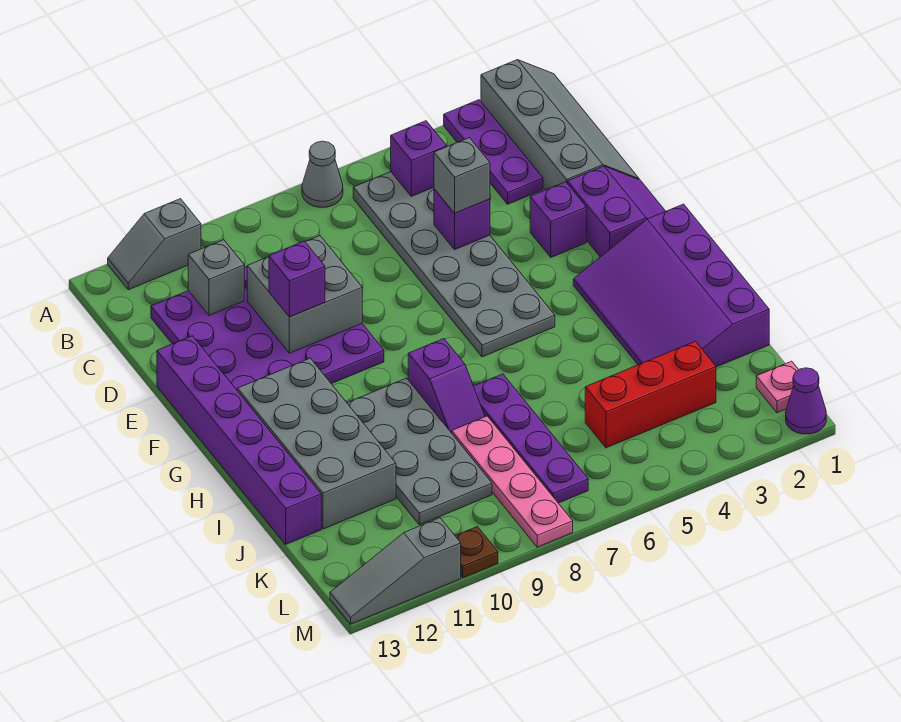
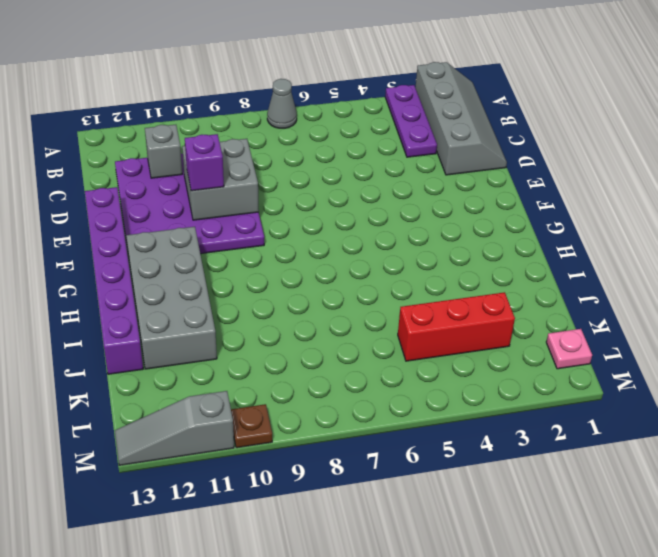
none -> grey slope A11:A12 level 1 top 11
none -> grey plate B5:G6 level 1
none -> purple slope E1:F2 level 1 top 2

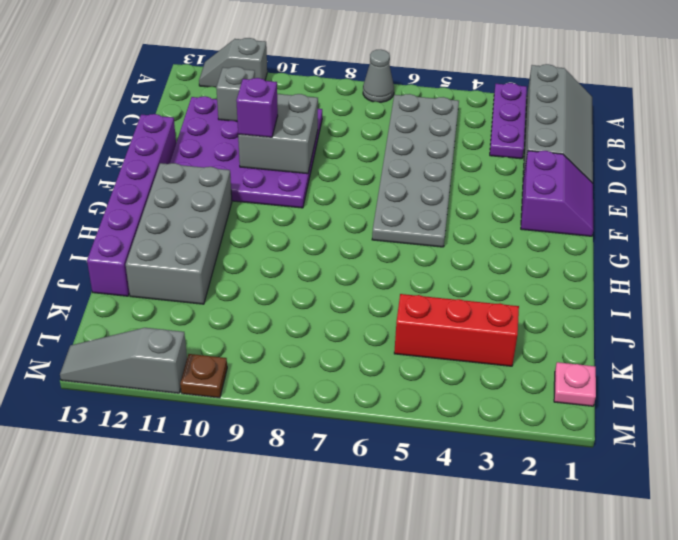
none -> purple brick E3 level 1
none -> purple slope G1:J3 level 1 top 1
none -> purple slope H8:I8 level 1 top H

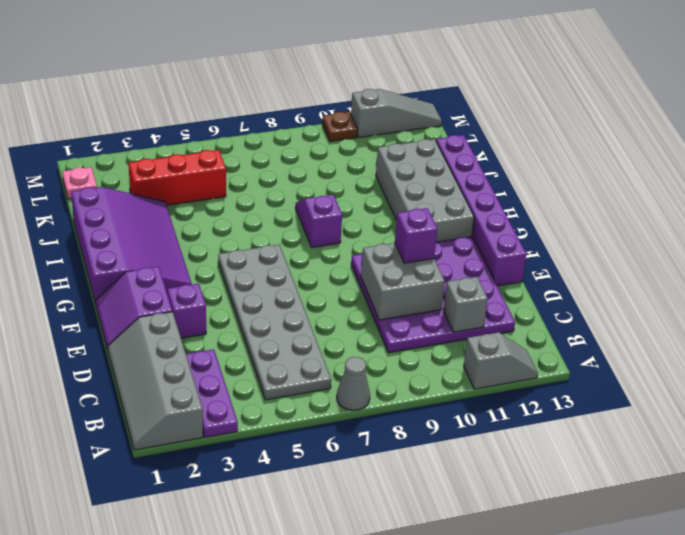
none -> grey plate H9:K10 level 1
none -> purple plate I7:L7 level 1
none -> pink plate J8:M8 level 1

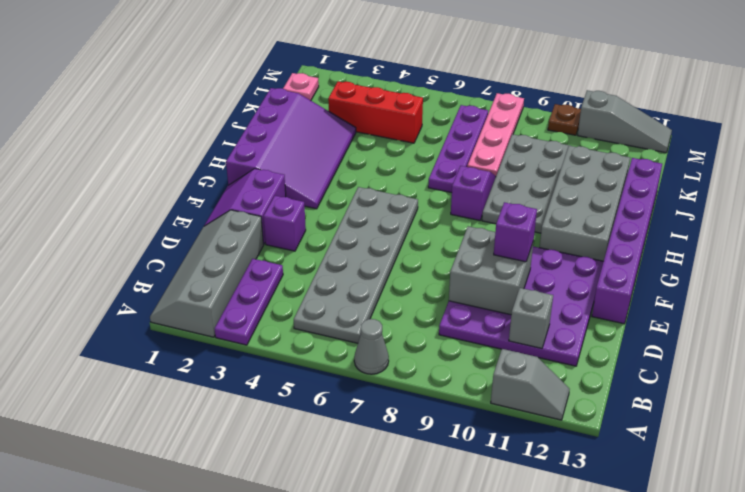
none -> purple cone M1 level 1
none -> purple brick B5 level 2
none -> purple brick D5 level 2

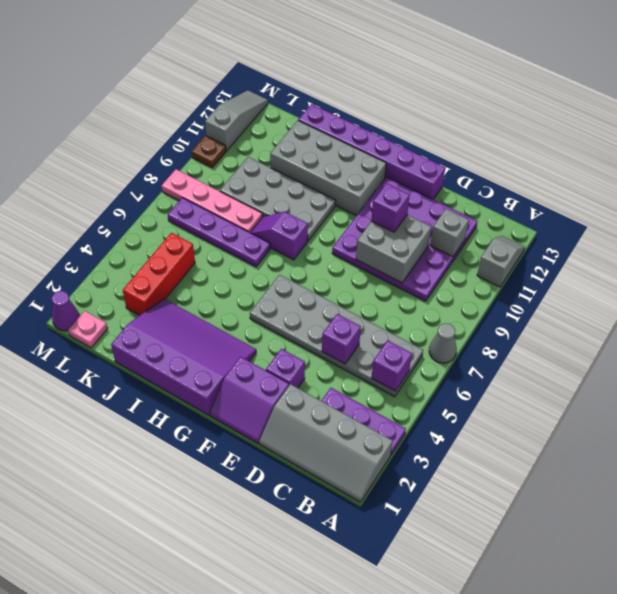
none -> grey brick D5 level 3

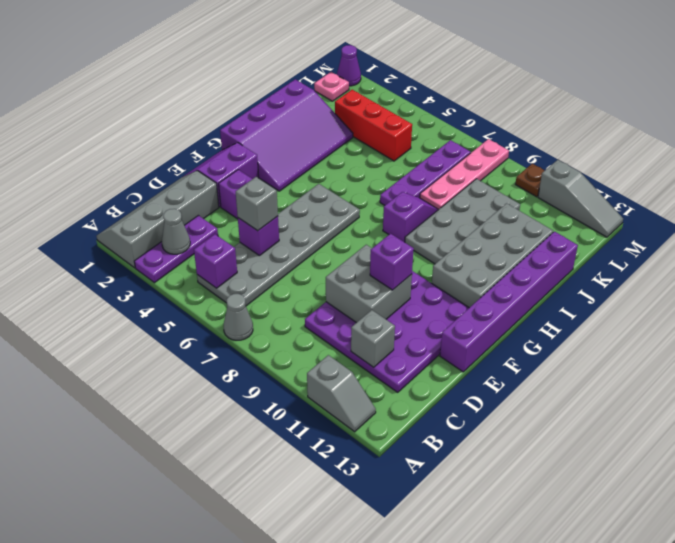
grey cone B3 level 2 -> none

